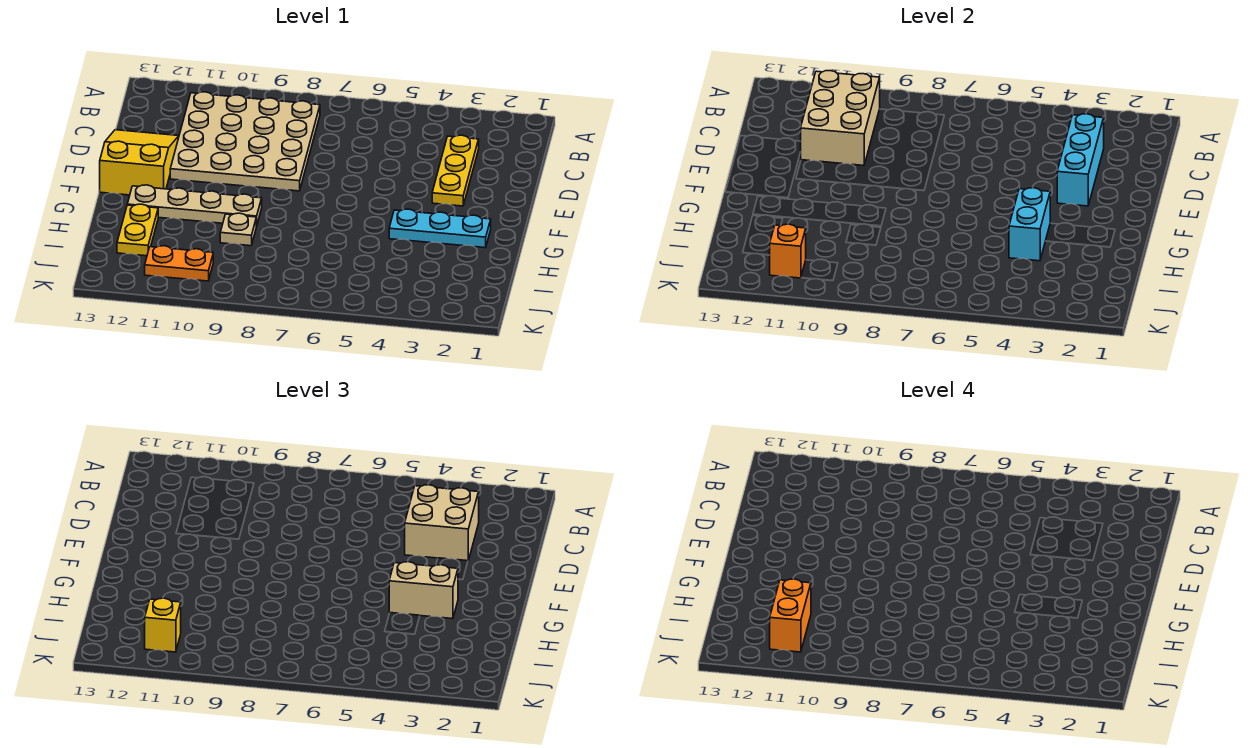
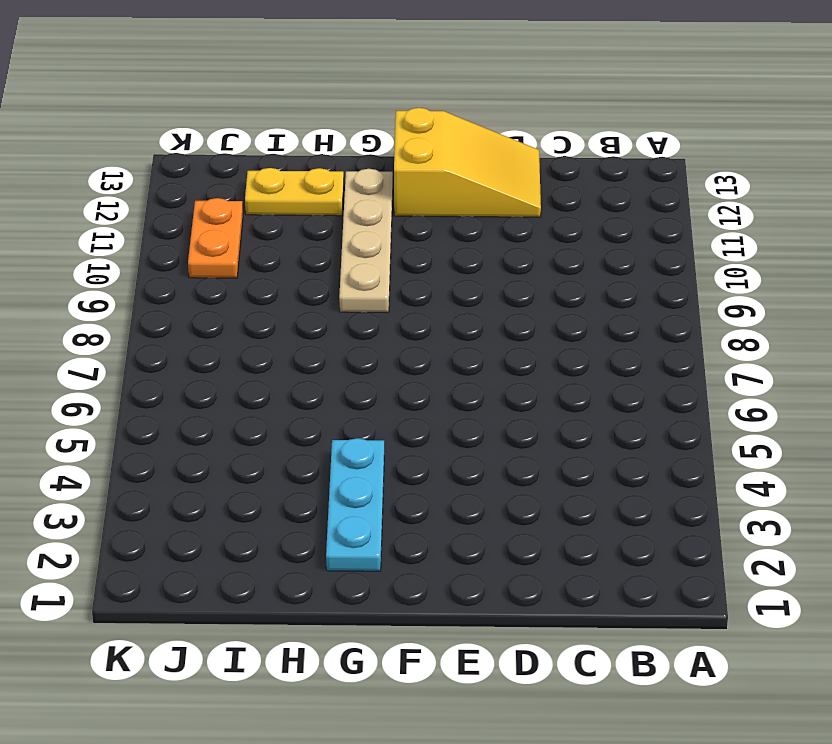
none -> tan plate B8:E11 level 1
none -> yellow plate C3:E3 level 1
none -> tan plate H9 level 1

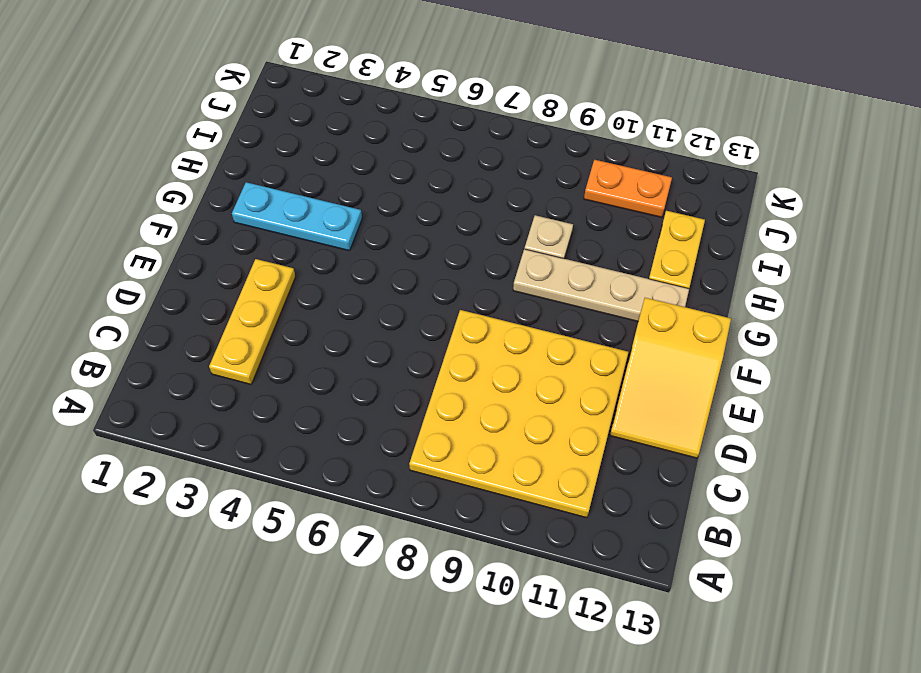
yellow plate B8:E11 level 1 -> tan plate B8:E11 level 1
none -> tan brick B10:D11 level 2
none -> cyan brick C3:E3 level 2
none -> cyan brick G4:H4 level 2

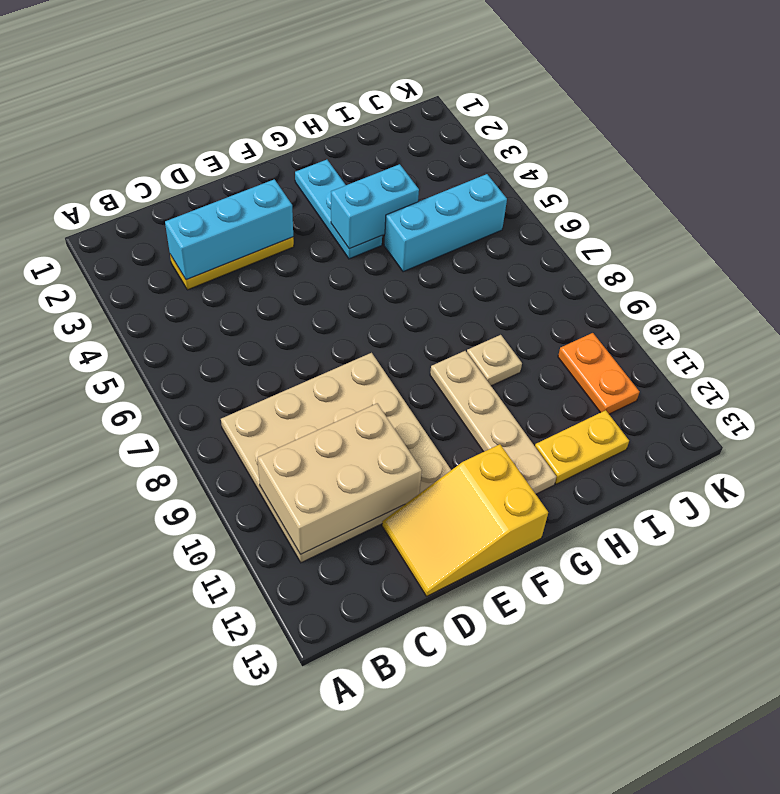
cyan brick H5:J5 level 1 -> none
none -> orange brick J11 level 2
none -> tan brick C3:D4 level 3
none -> tan brick G3:G4 level 3

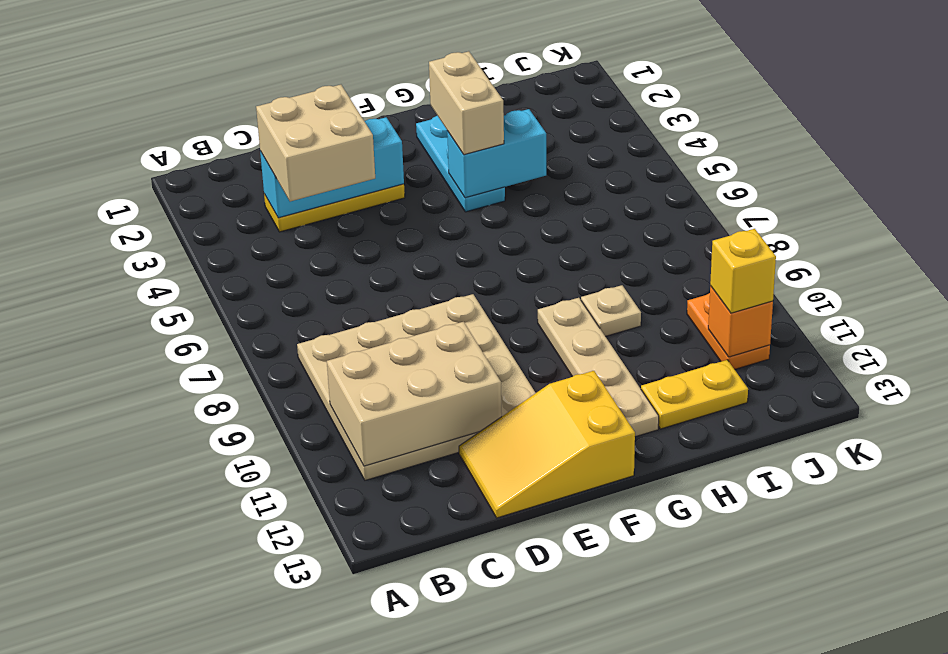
none -> orange brick I11:J11 level 4

